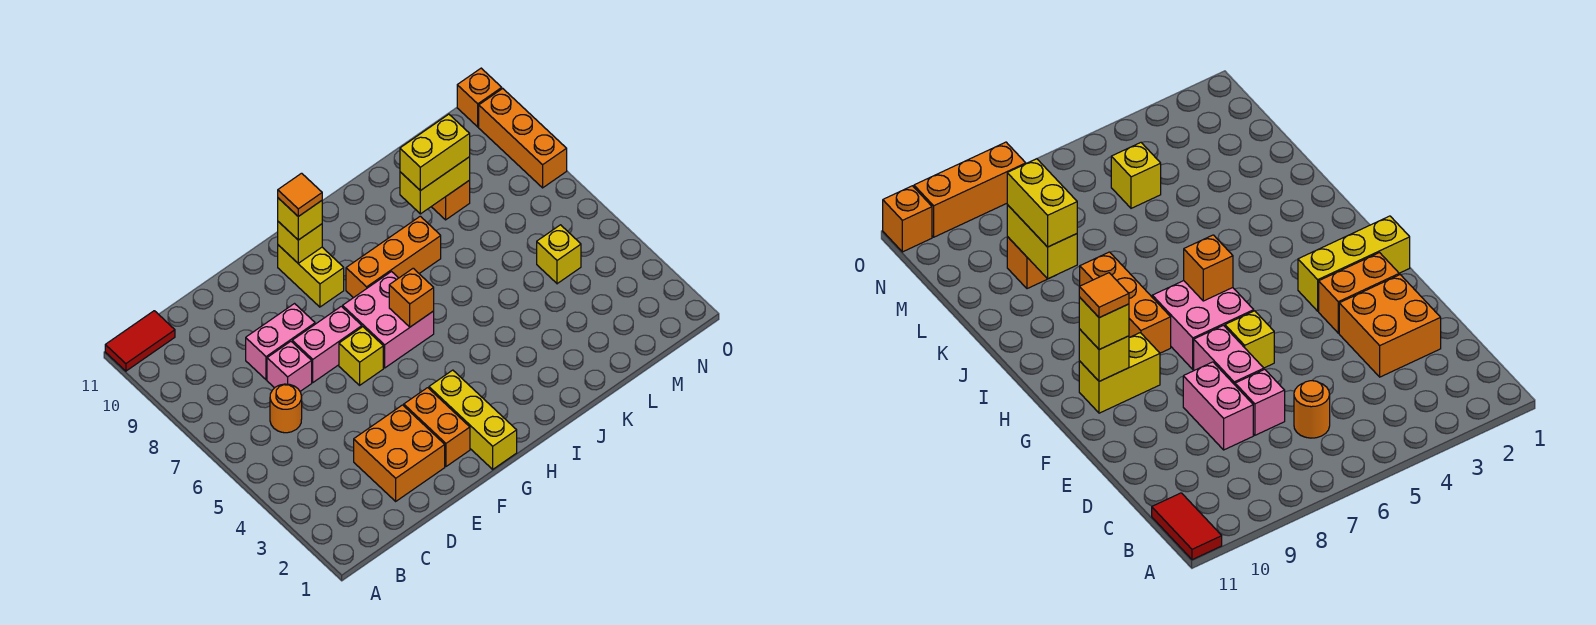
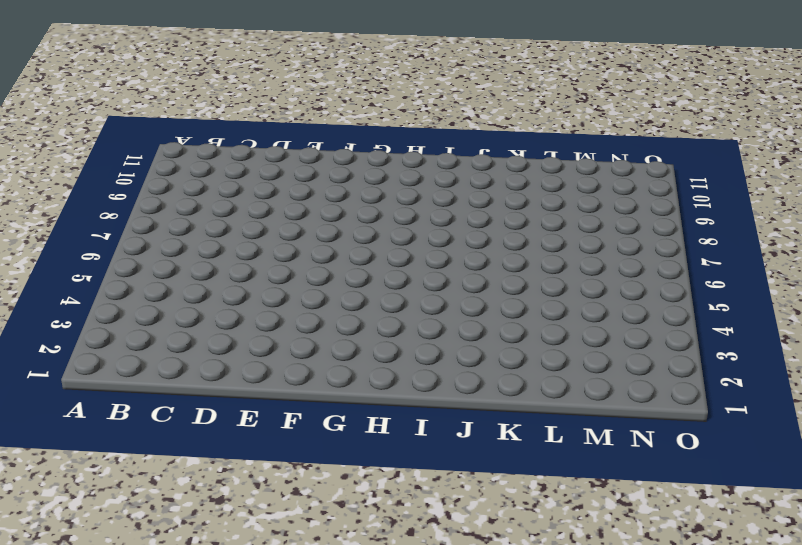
none -> red tile A11:B11 level 1
none -> orange round brick C6 level 1
none -> orange brick D2:E3 level 1

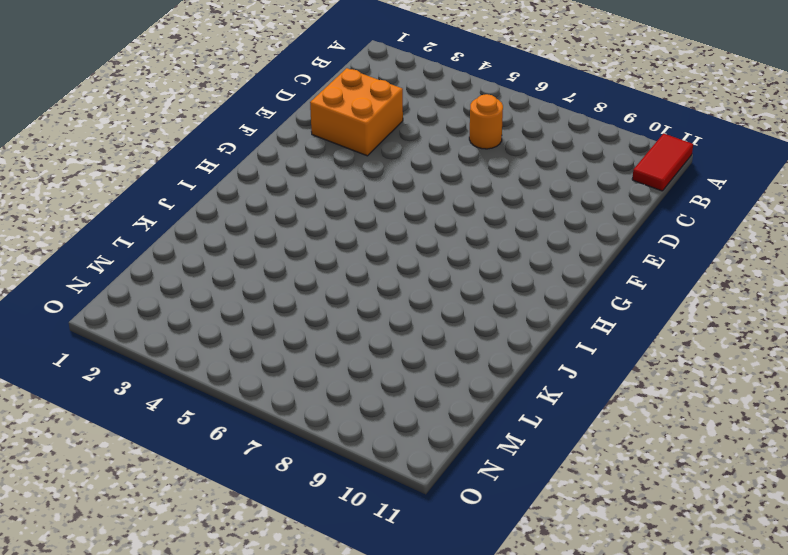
none -> pink brick D7 level 1
none -> pink brick D8:E8 level 1
none -> pink brick E7:F7 level 1

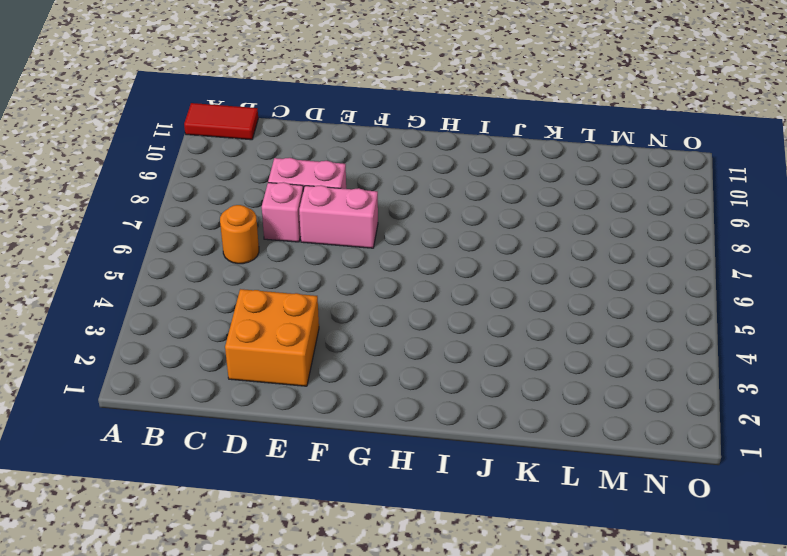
none -> orange brick F2:F3 level 1
none -> yellow brick F6 level 1
none -> yellow brick G1:G3 level 1

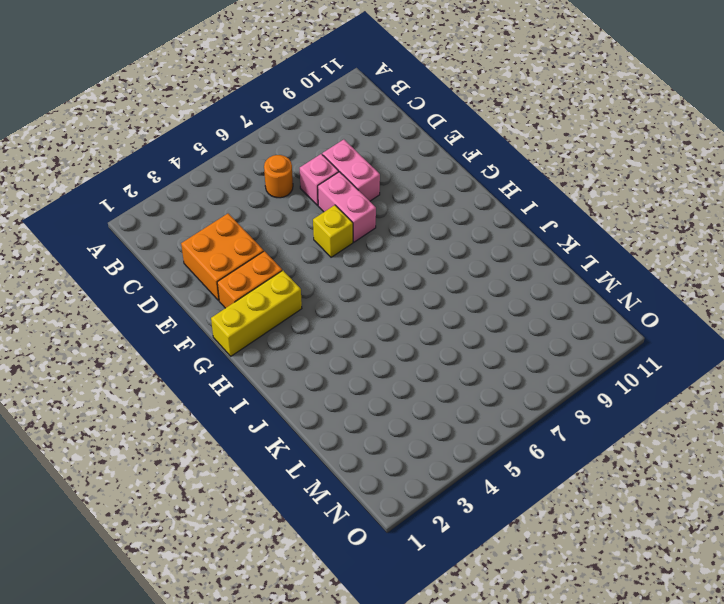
none -> red tile A11:B11 level 1
none -> pink brick G6:H7 level 1
none -> yellow brick G9:G10 level 1

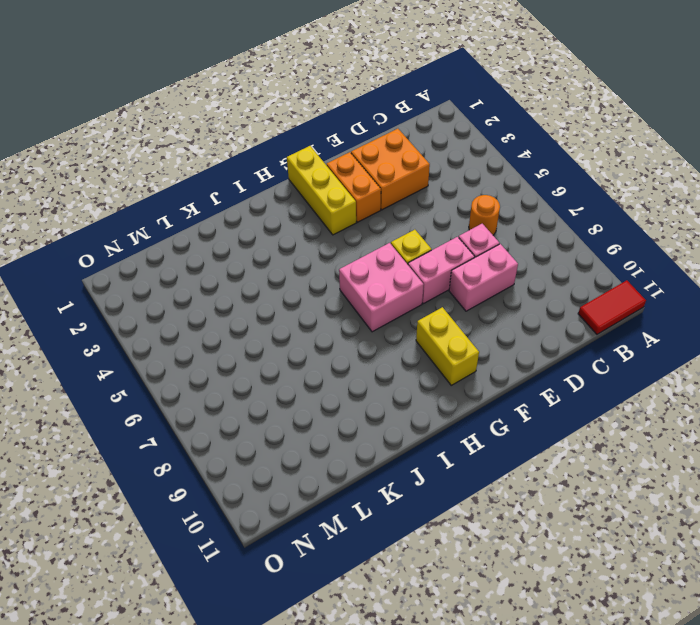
none -> orange brick H8:J8 level 1
none -> orange brick L9 level 1
none -> yellow brick M5 level 1

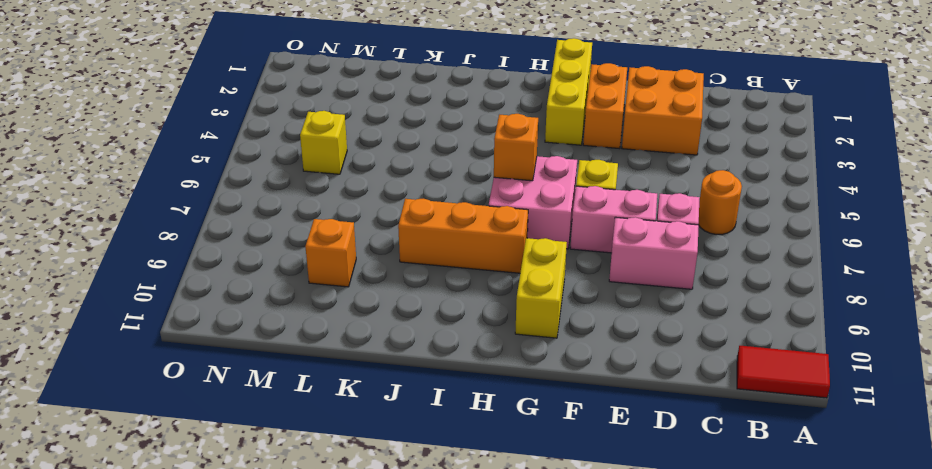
none -> orange brick O8:O10 level 1
none -> orange brick O11 level 1
none -> yellow brick G10 level 2

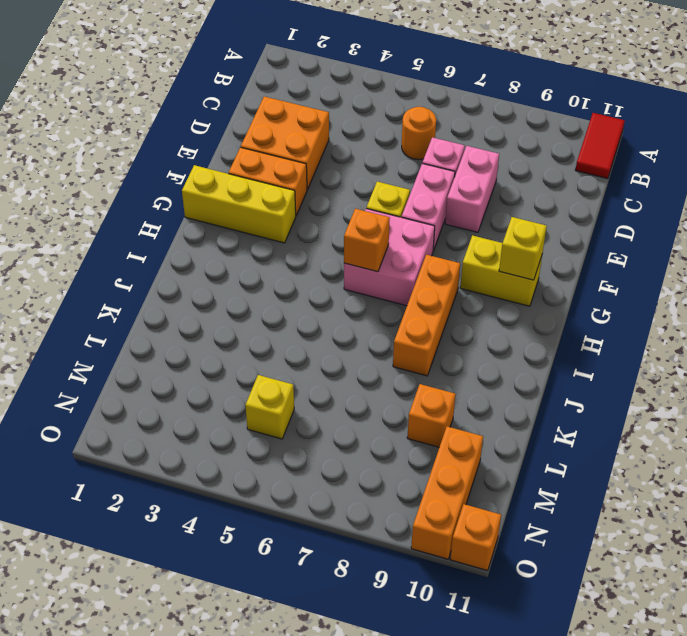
orange brick M10:O10 level 1 -> orange brick O8:O10 level 1
none -> yellow brick K9:L9 level 2
none -> yellow brick G10 level 3
none -> yellow brick K9:L9 level 3

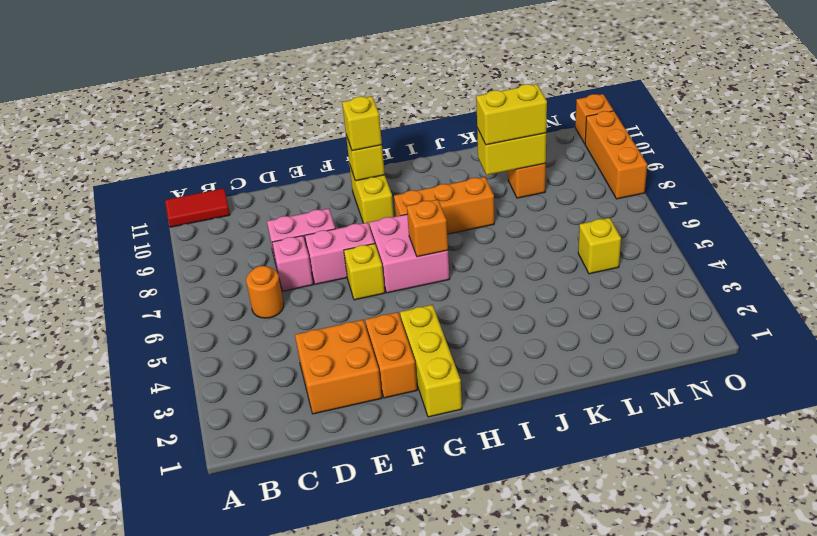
none -> orange tile G10 level 4

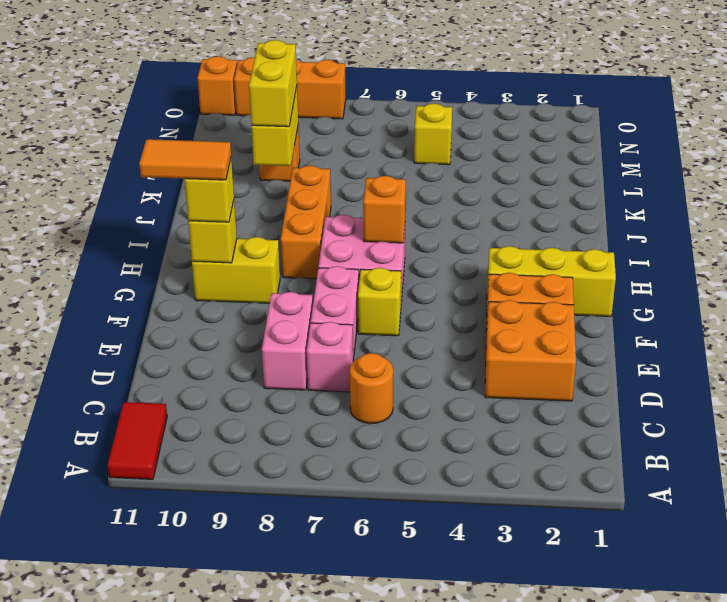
orange tile G10:G11 level 4 -> orange tile G10 level 4

